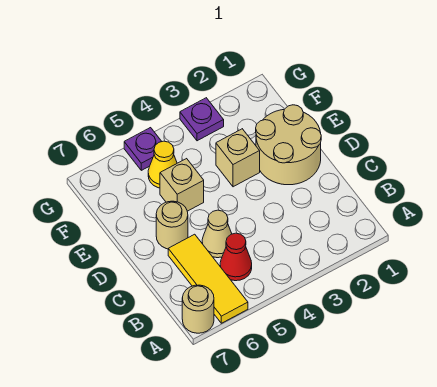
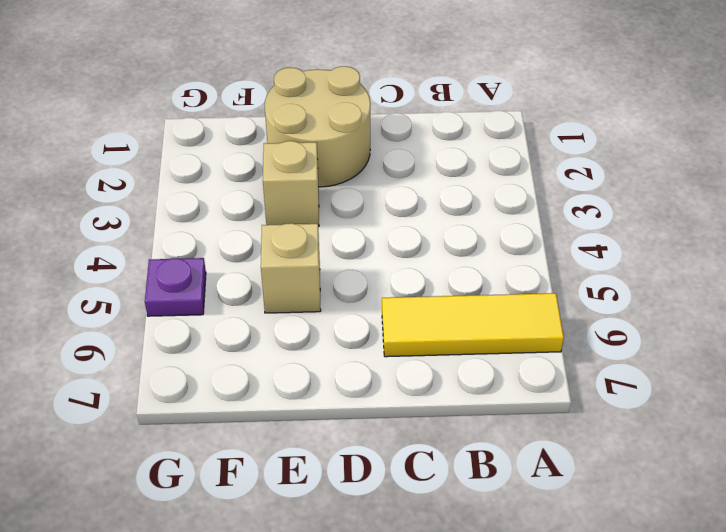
none -> tan round brick A7 level 1
none -> red cone B5 level 1

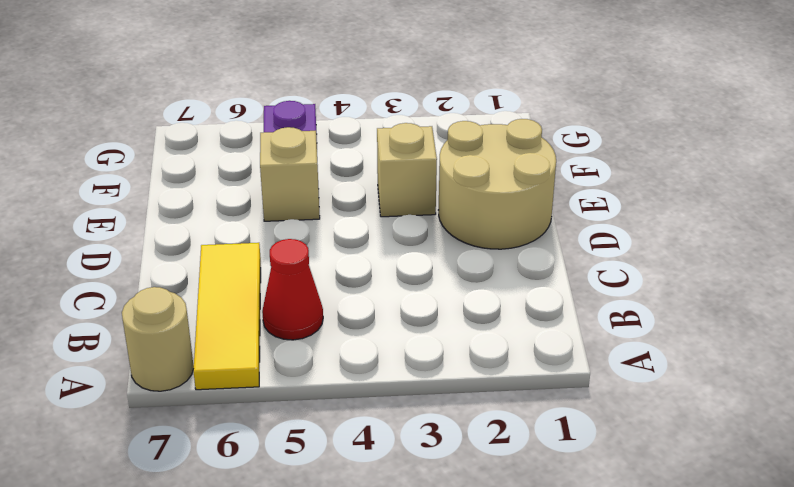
none -> tan cone C5 level 1
none -> tan round brick D6 level 1

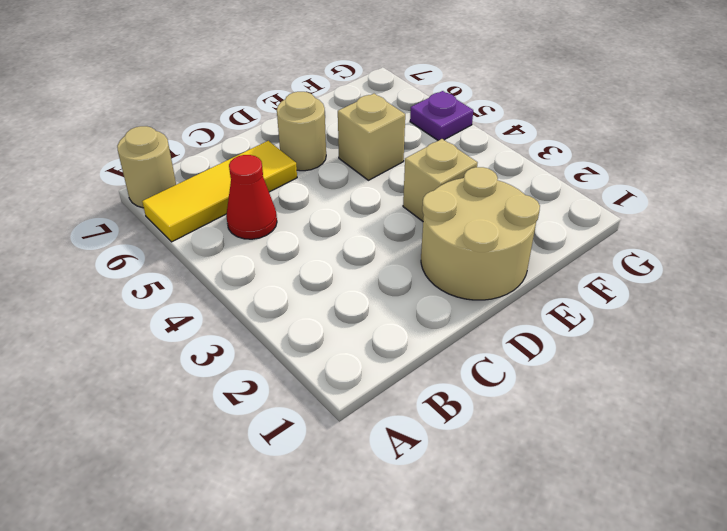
none -> tan cone C5 level 1
none -> yellow cone F5 level 1

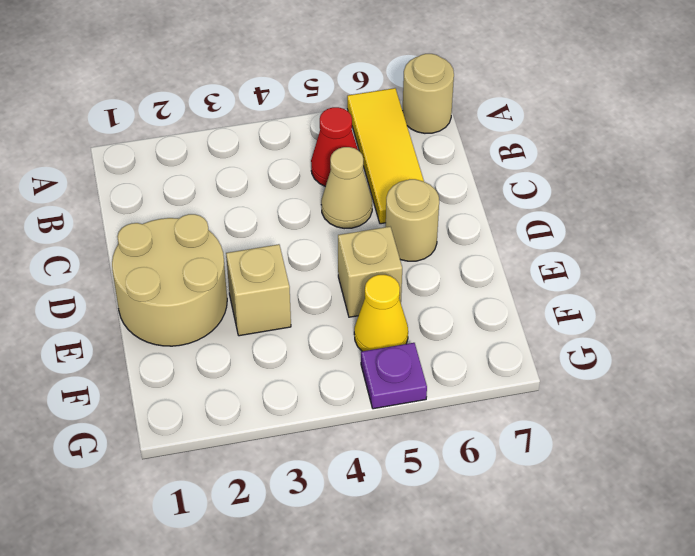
none -> purple plate G3 level 1

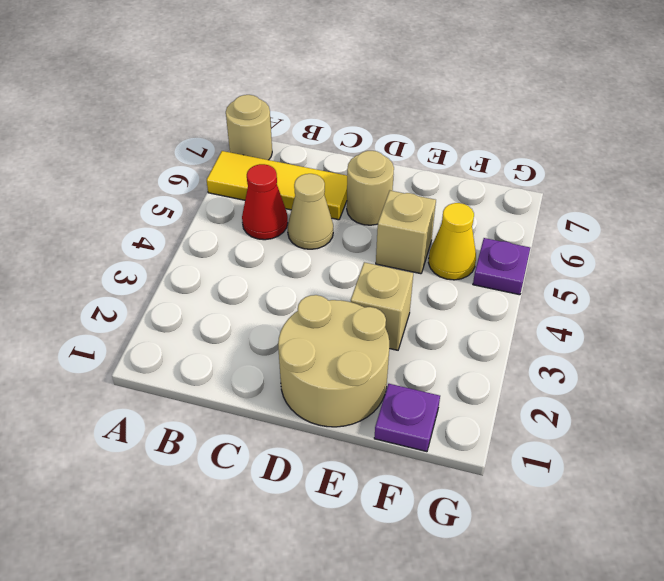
purple plate F1 level 1 -> purple plate G3 level 1

